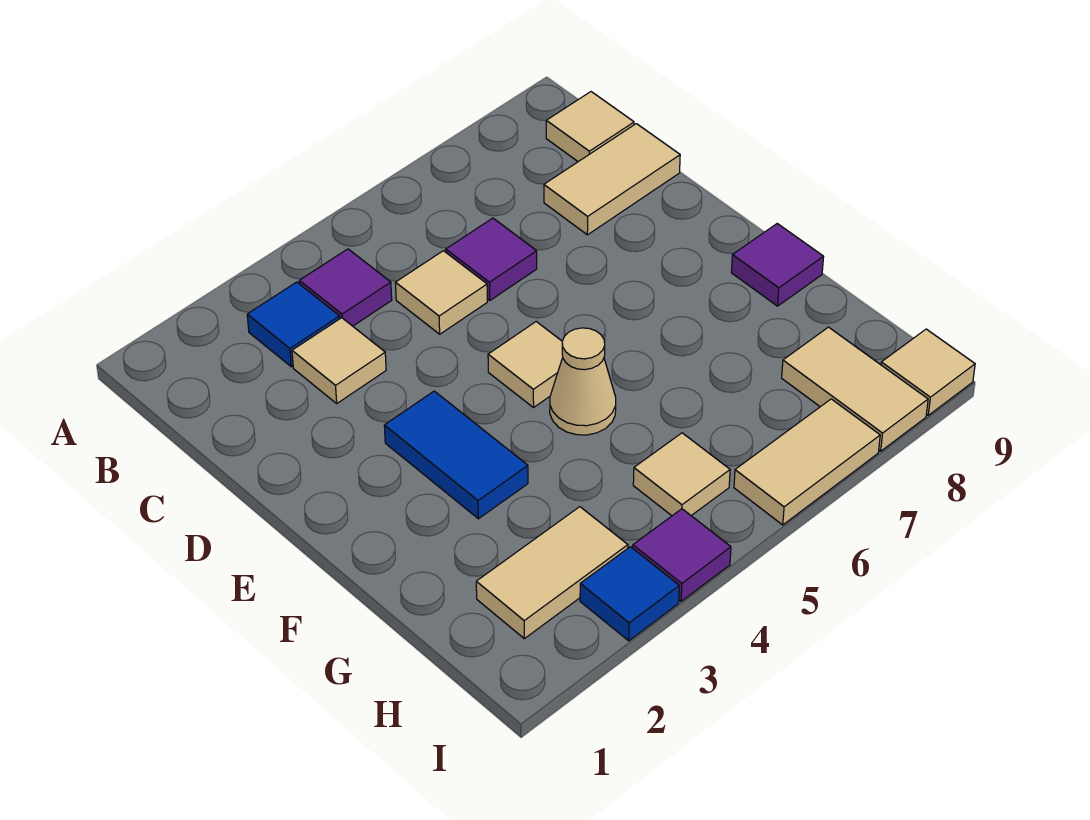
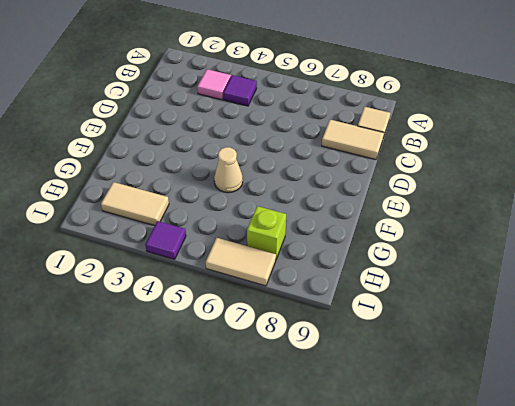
pink tile B3 level 1 -> blue tile B3 level 1
lime brick H7 level 1 -> none
none -> tan tile C3 level 1
none -> tan tile C5 level 1
none -> purple tile C6 level 1

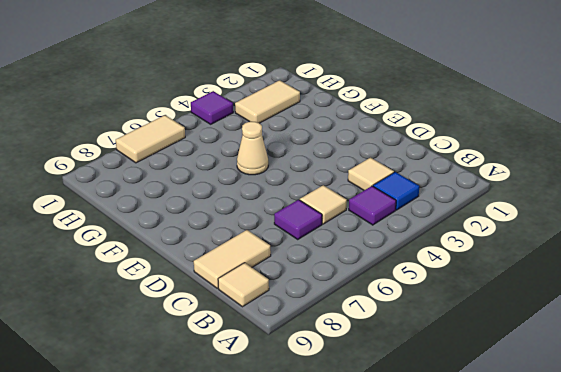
none -> blue tile E3:F3 level 1
none -> tan tile E5 level 1
none -> purple tile F9 level 1

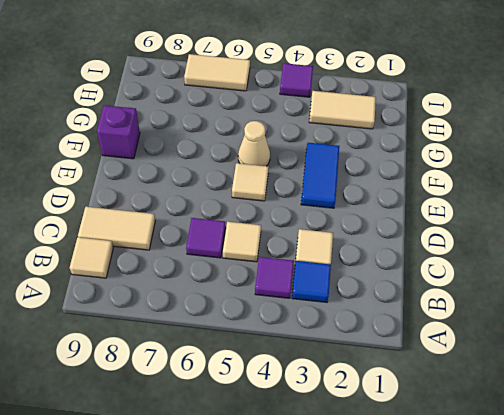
purple brick F9 level 1 -> purple tile F9 level 1
none -> tan tile H5 level 1
none -> tan tile H8:I8 level 1
none -> blue tile I3 level 1

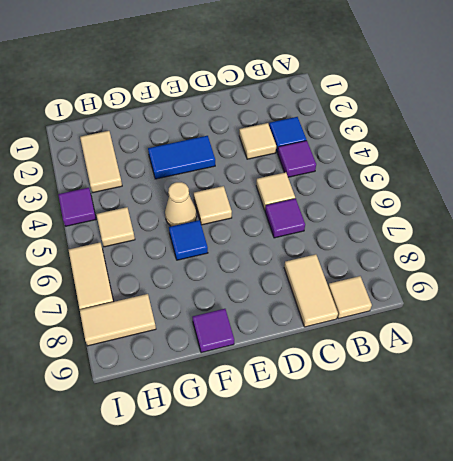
blue tile F6 level 1 -> blue tile I3 level 1
none -> tan tile I9 level 1

